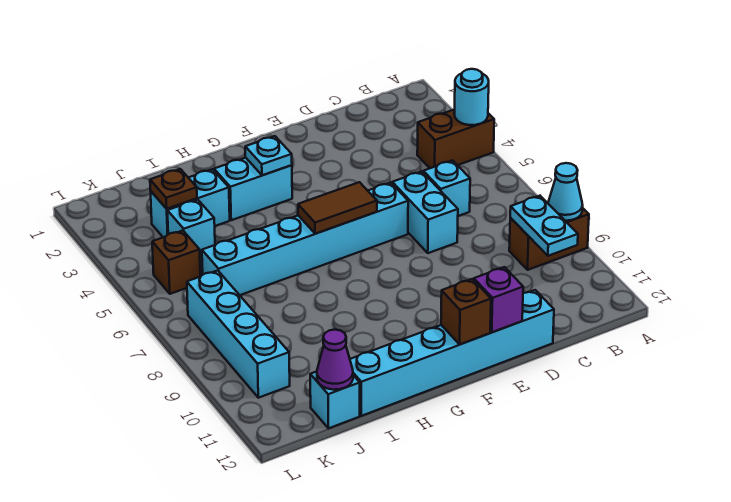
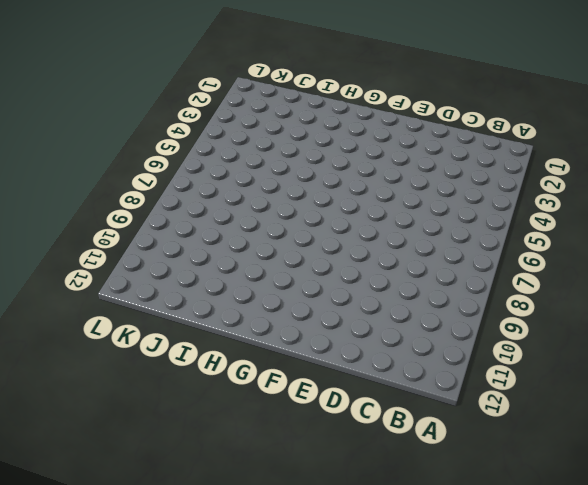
none -> brown brick A4:B4 level 1
none -> brown brick A9:B9 level 1
none -> cyan brick C6 level 1

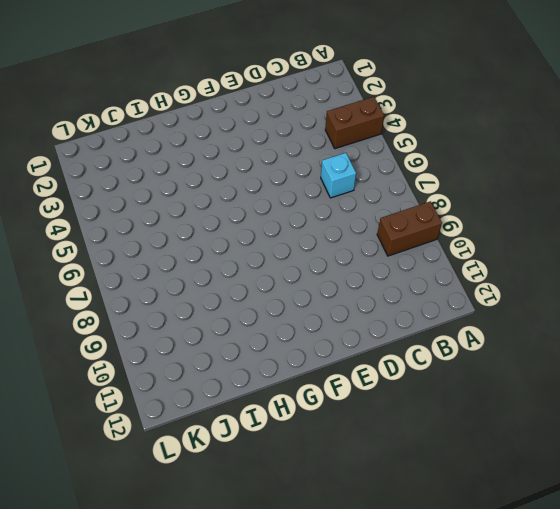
none -> cyan brick D6:D7 level 1
none -> cyan brick D12:I12 level 1
none -> cyan brick E6:J6 level 1

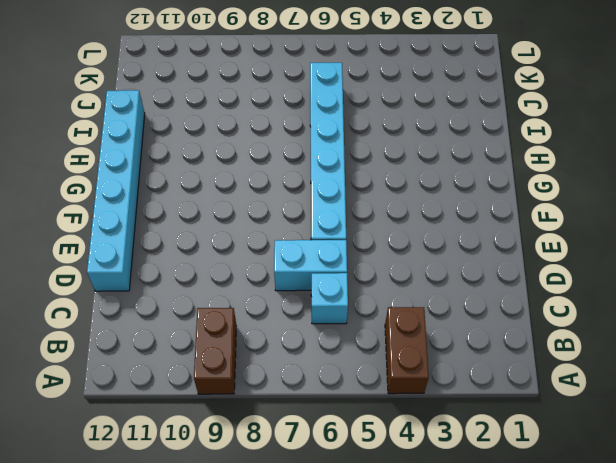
none -> cyan brick G3:H3 level 1
none -> cyan brick I3:J3 level 1
none -> cyan brick J4 level 1

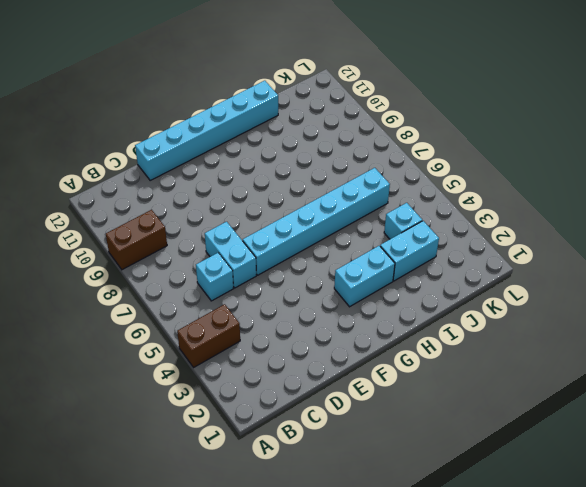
none -> cyan brick J12 level 1
none -> brown brick K5 level 1
none -> cyan brick K7:K10 level 1

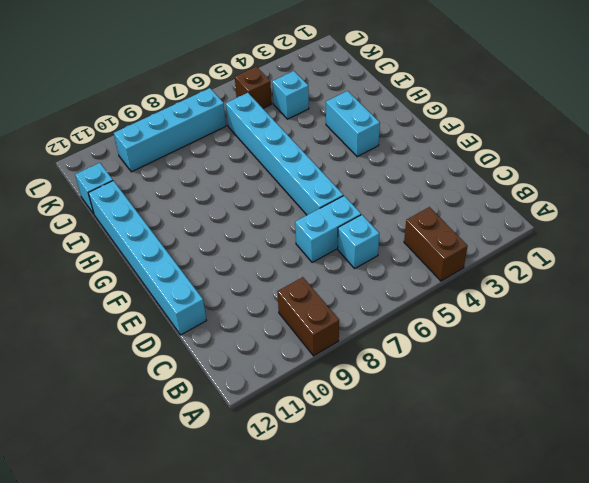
none -> cyan brick I3:J3 level 1
none -> cyan round brick A4 level 2
none -> cyan cone A9 level 2

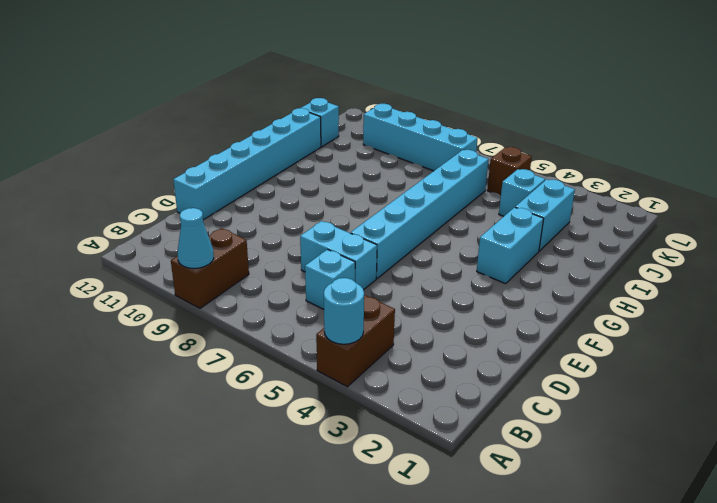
none -> cyan plate B9:B10 level 2
none -> purple brick E12 level 2
none -> brown tile F6:G6 level 2

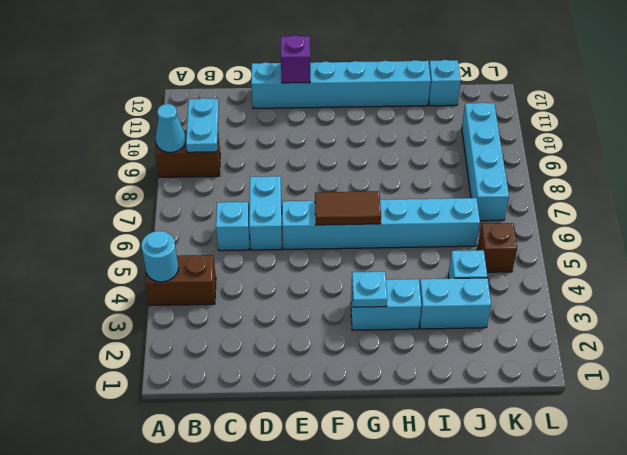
none -> brown brick F12 level 2
none -> brown plate J3 level 2
none -> purple cone J12 level 2

